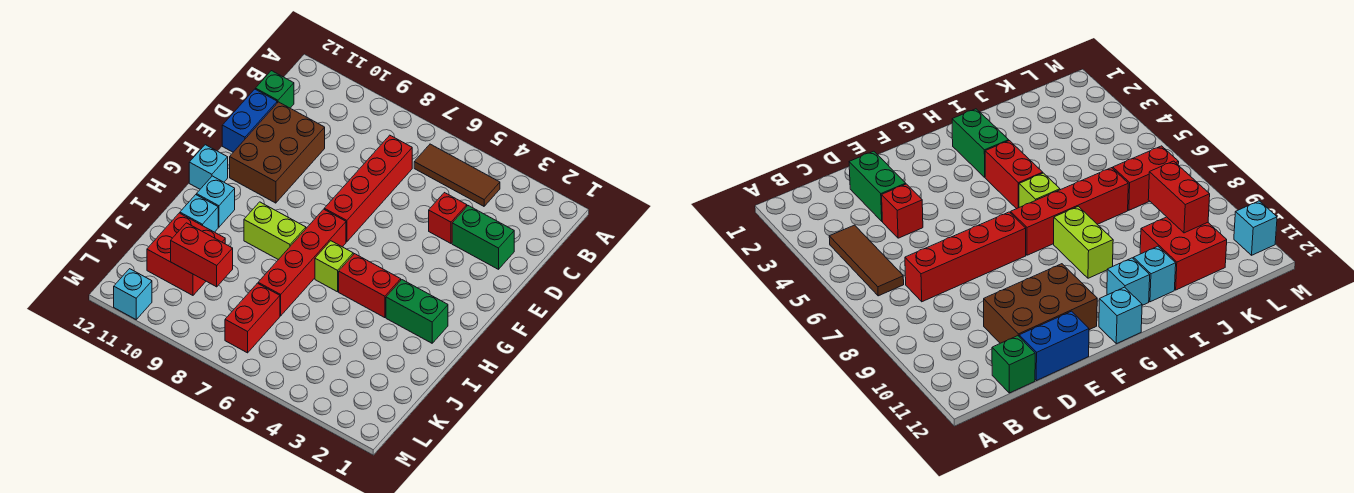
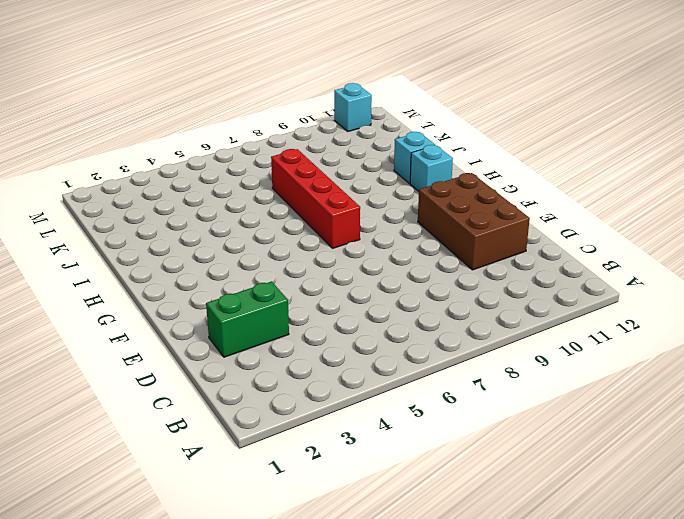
none -> brown tile B4:B6 level 1
none -> red brick C7:F7 level 1
none -> green brick C12 level 1

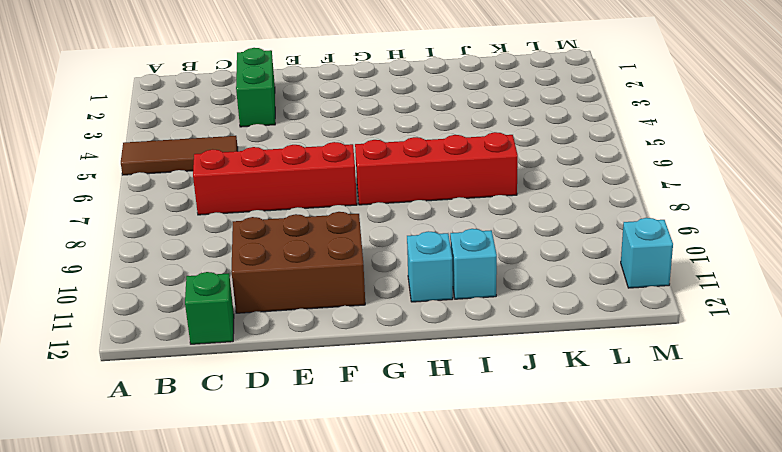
brown tile A5:C5 level 1 -> brown tile B4:B6 level 1
none -> red brick D4 level 1
none -> blue brick D12:E12 level 1
none -> cyan brick G12 level 1

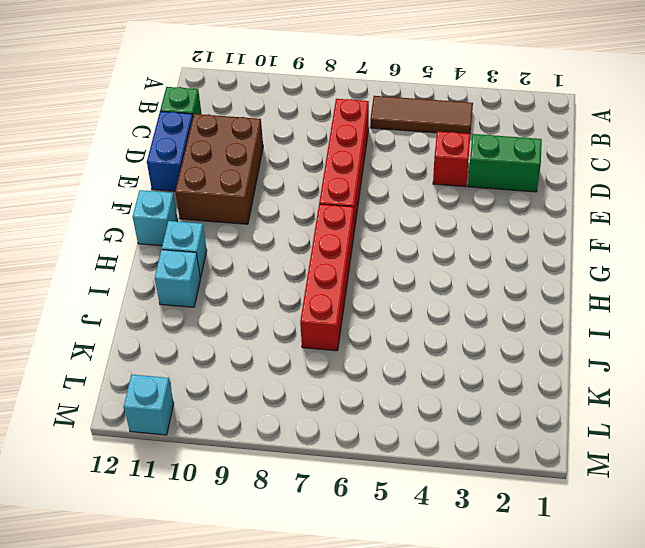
none -> green brick H2:H3 level 1
none -> red brick H4:H5 level 1
none -> lime brick H6 level 1

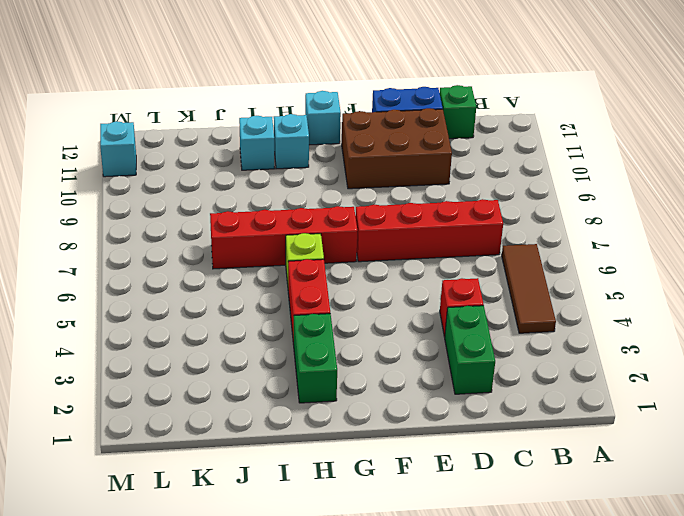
none -> lime brick H8:H9 level 1
none -> red brick J10:K11 level 1
none -> red brick K7:L7 level 1

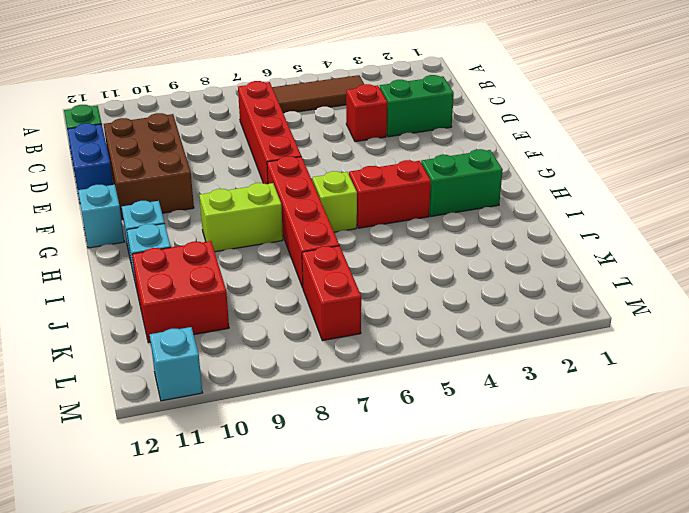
none -> red brick K9:K10 level 2

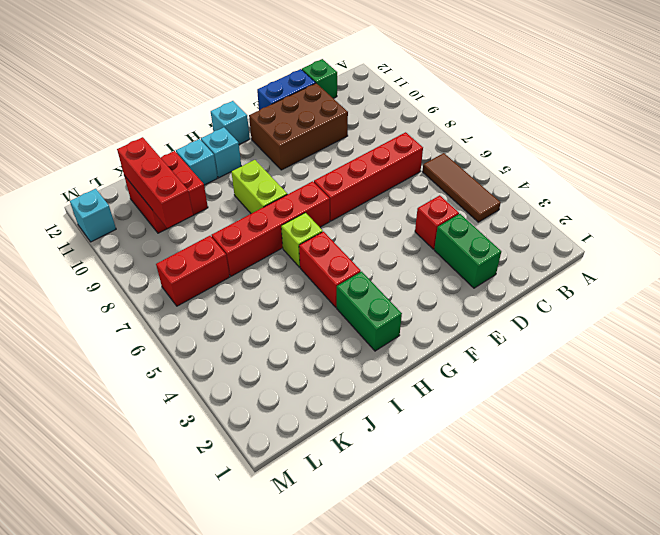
red brick K9:K11 level 2 -> red brick K9:K10 level 2

